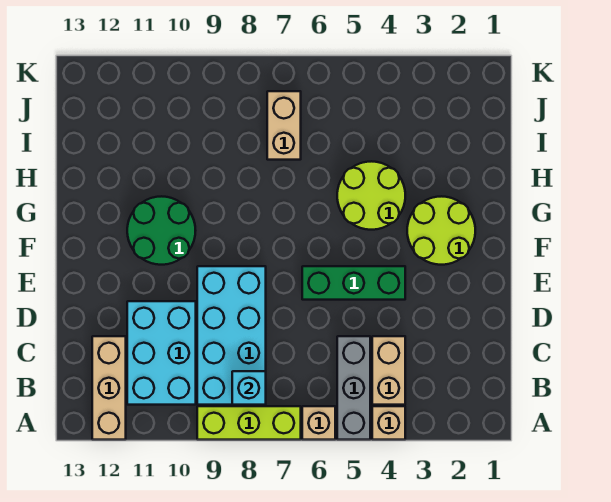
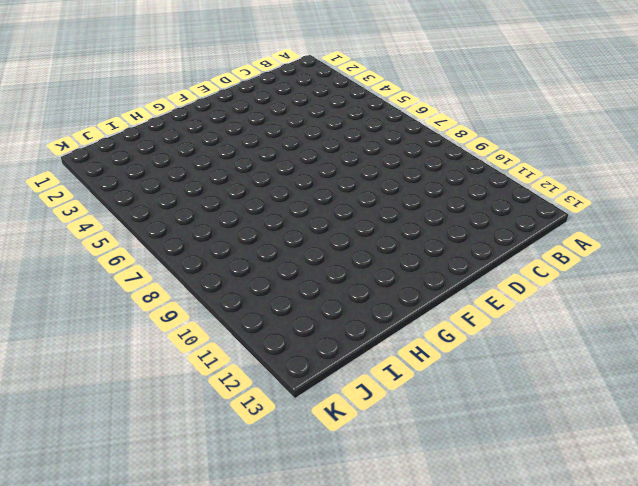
none -> tan brick A4 level 1
none -> grey brick A5:C5 level 1
none -> tan brick A6 level 1

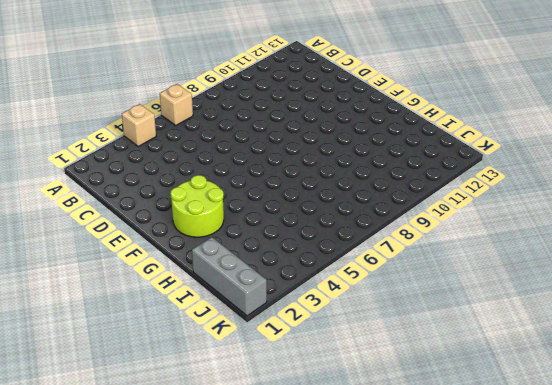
grey brick I1:K1 level 1 -> grey brick A5:C5 level 1
none -> lime brick A7:A9 level 1
none -> tan brick A12:C12 level 1
none -> tan brick B4:C4 level 1

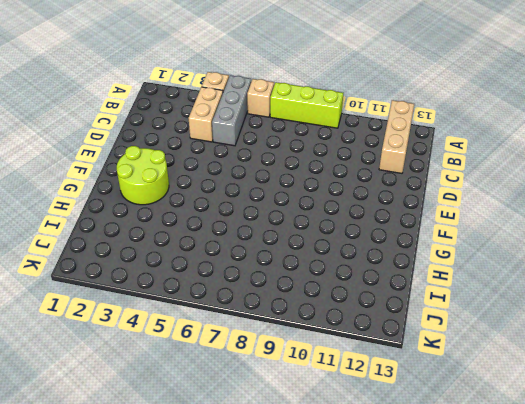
none -> cyan brick B8:E9 level 1
none -> cyan brick B10:D11 level 1
none -> green brick E4:E6 level 1

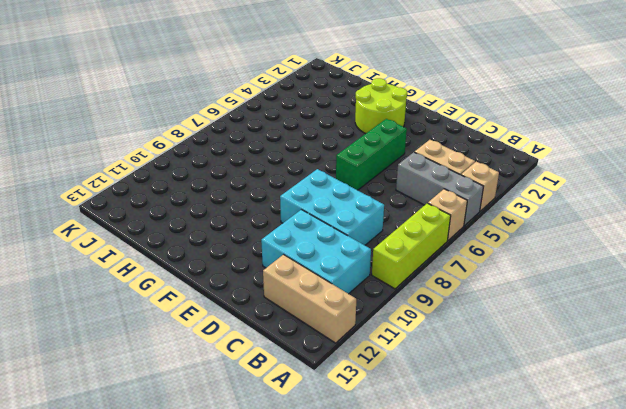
cyan brick C8:E9 level 1 -> cyan brick B8:E9 level 1
none -> green round brick F10:G11 level 1
none -> lime round brick G4:H5 level 1
none -> tan brick I7:J7 level 1

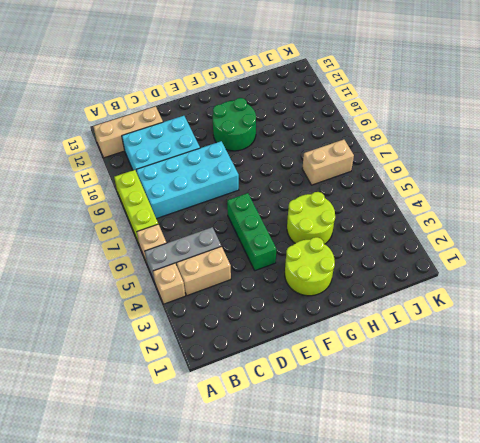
none -> cyan brick B8 level 2

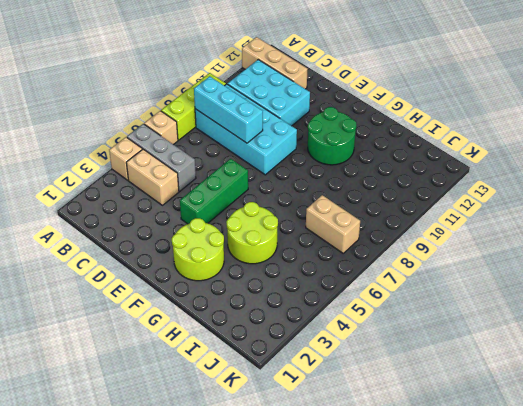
cyan brick B8:D8 level 2 -> cyan brick B8 level 2

